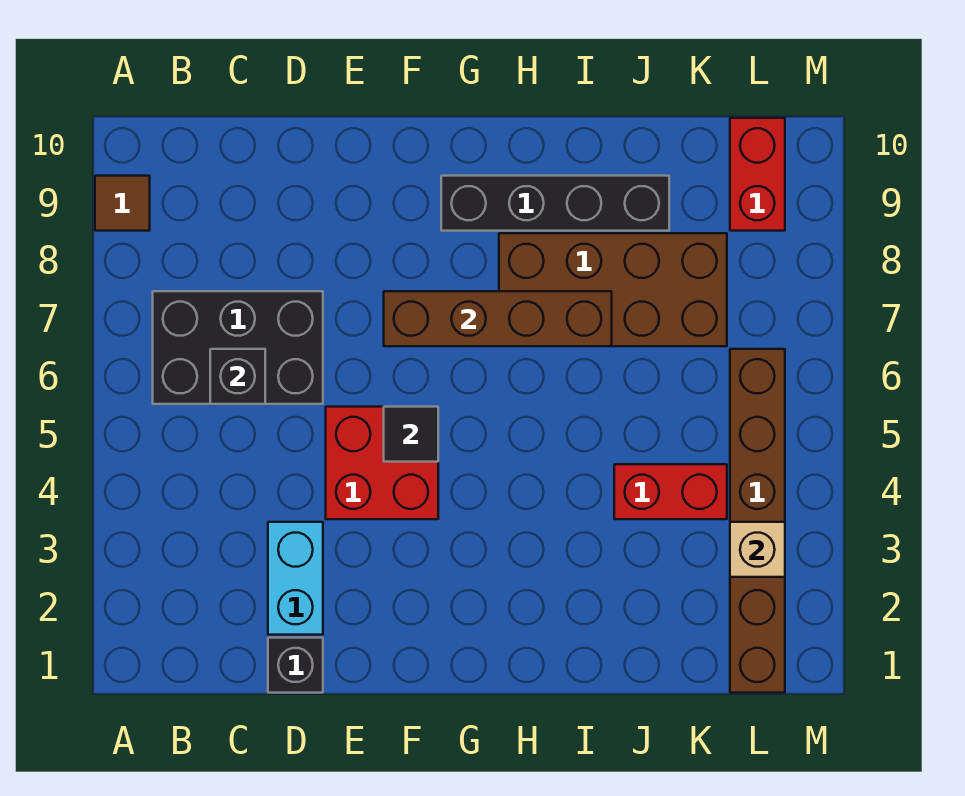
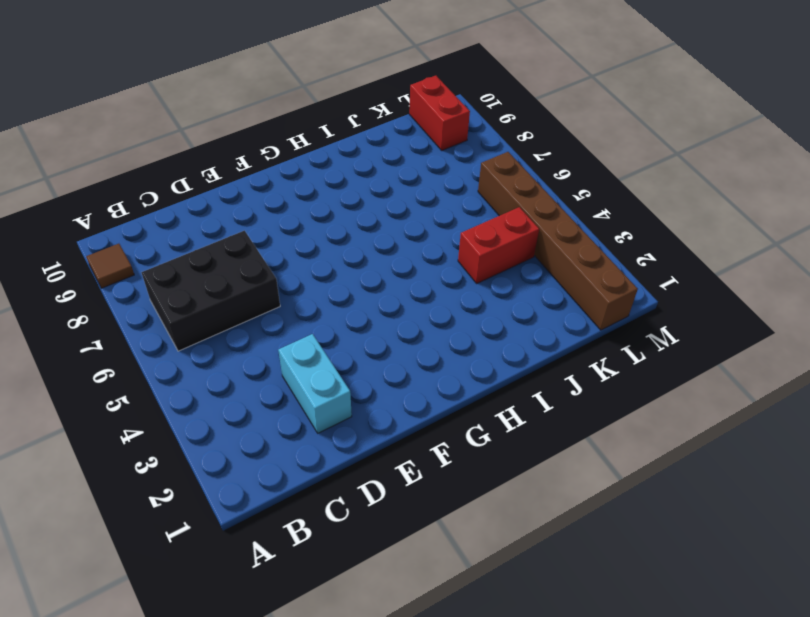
none -> black brick D1 level 1
none -> red brick E4:F5 level 1
none -> black brick G9:J9 level 1

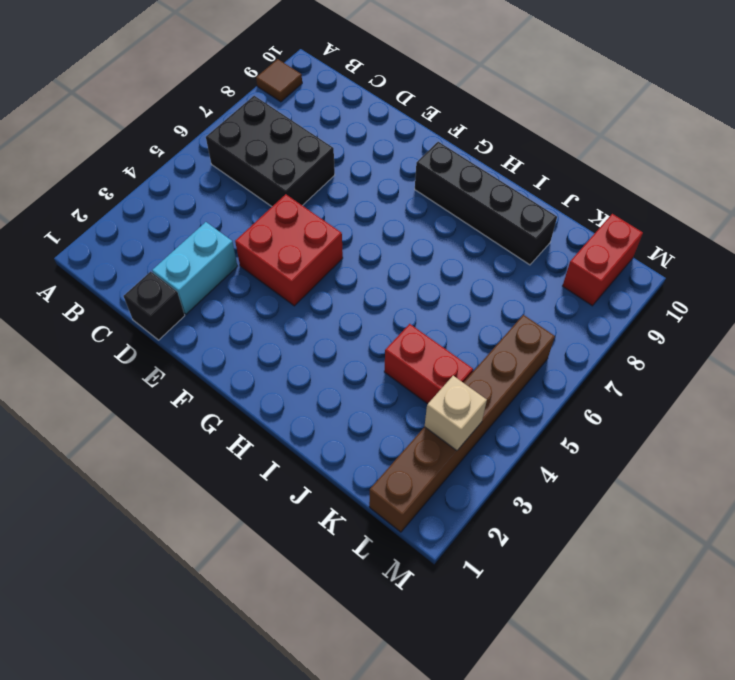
none -> brown brick H7:K8 level 1
none -> black brick C6 level 2
none -> black tile F5 level 2

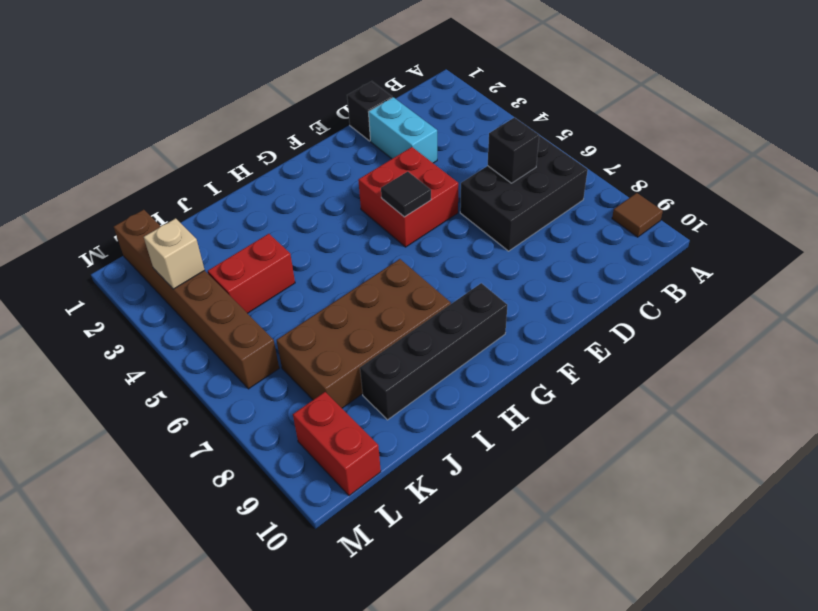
none -> brown brick F7:I7 level 2

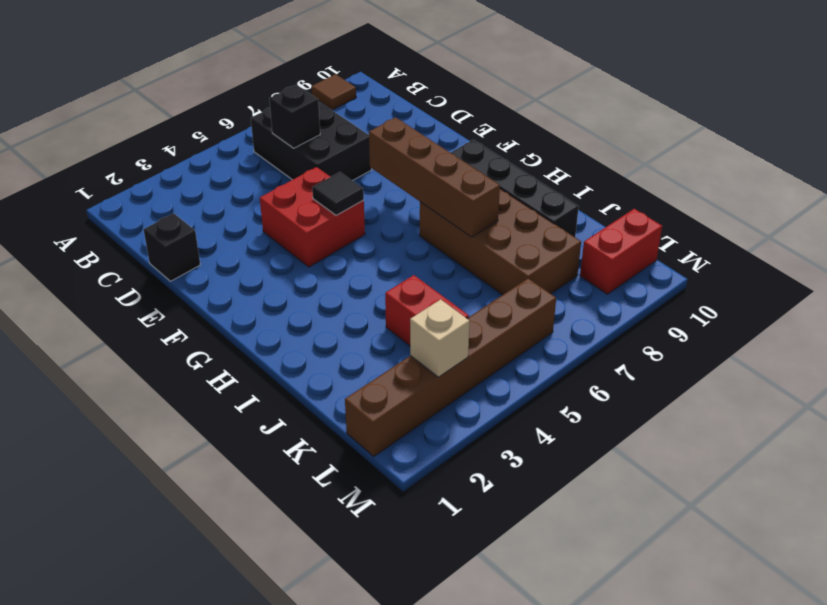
none -> cyan brick D2:D3 level 1

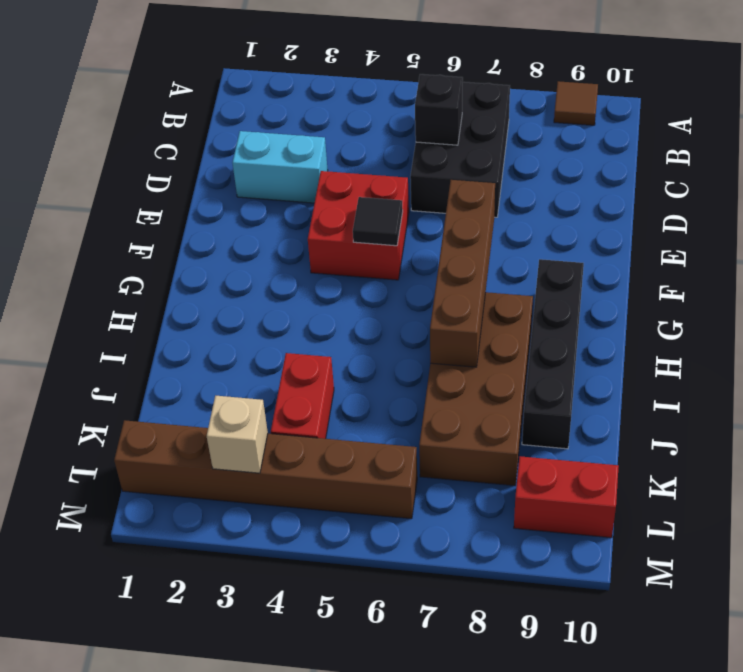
none -> black brick D1 level 1

